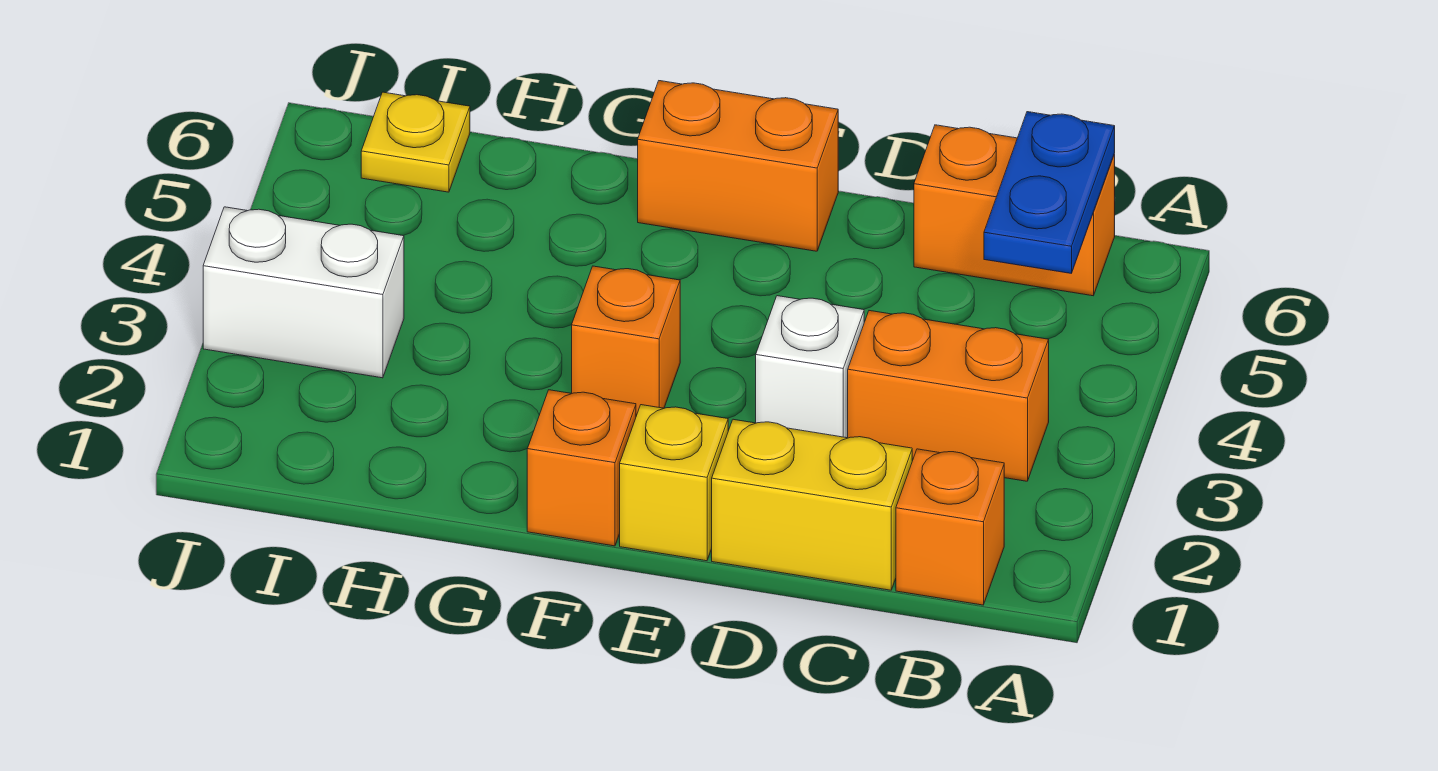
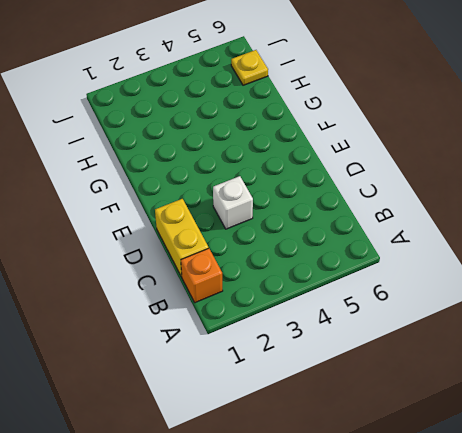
none -> orange brick B3:C3 level 1
none -> orange brick B6:C6 level 1
none -> yellow brick E1 level 1

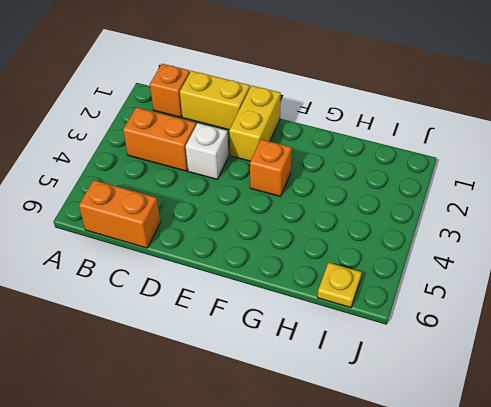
yellow brick E1:E2 level 1 -> yellow brick E1 level 1
none -> orange brick E6:F6 level 1
none -> orange brick F1 level 1
none -> white brick I3:J3 level 1

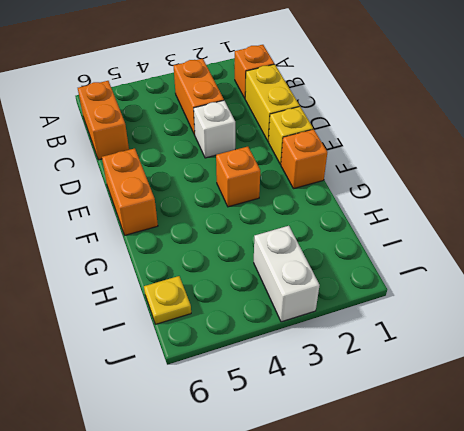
none -> blue plate B5:B6 level 2

